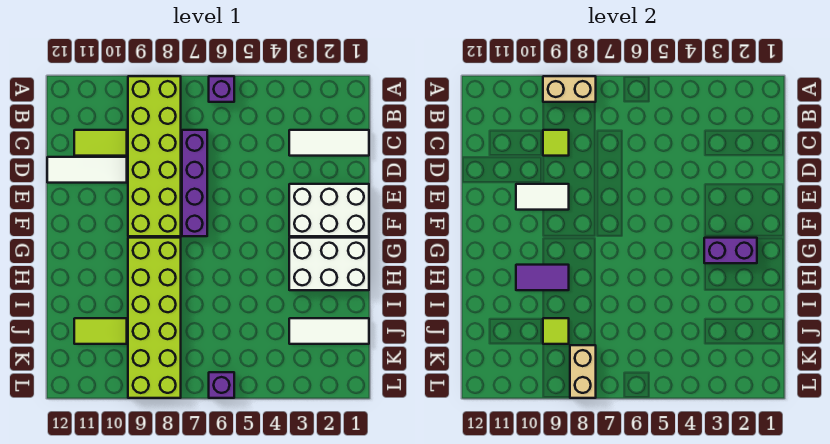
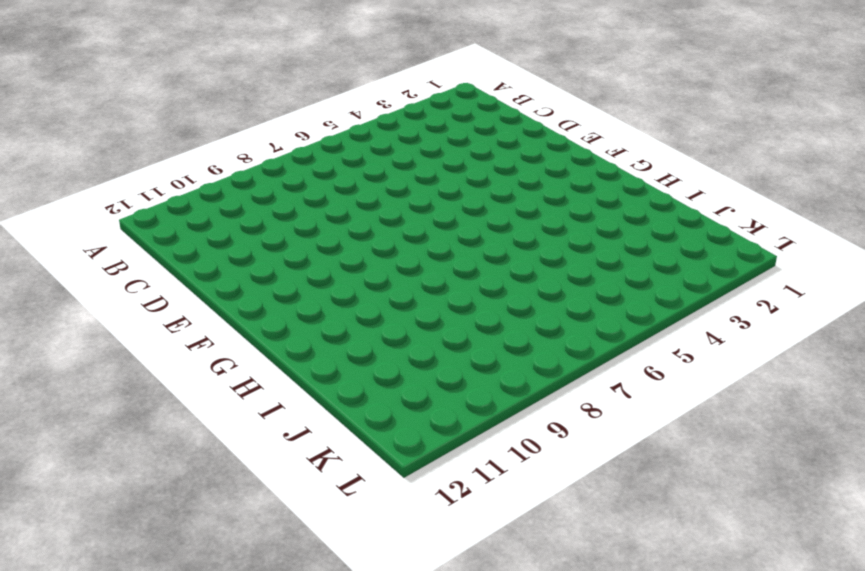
none -> purple brick A6 level 1
none -> lime brick A8:F9 level 1
none -> white tile C1:C3 level 1

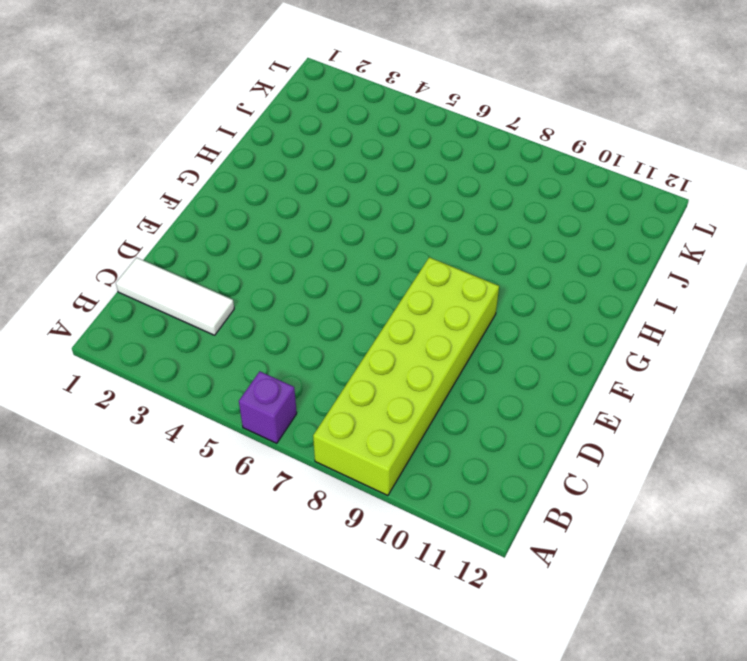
none -> purple brick C7:F7 level 1
none -> lime tile C10:C11 level 1
none -> white tile D10:D12 level 1

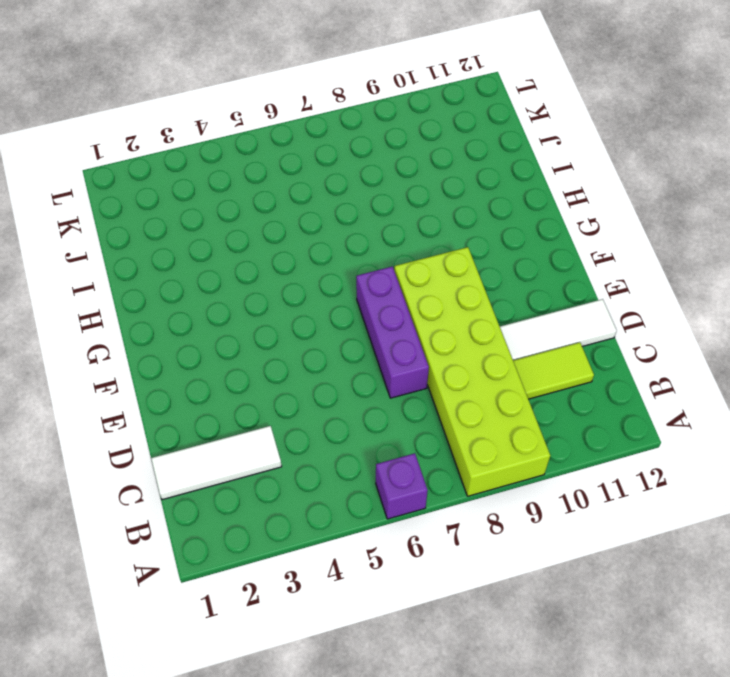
purple brick D7:F7 level 1 -> purple brick C7:F7 level 1
none -> white brick E1:F3 level 1
none -> white brick G1:H3 level 1
none -> lime brick G8:L9 level 1

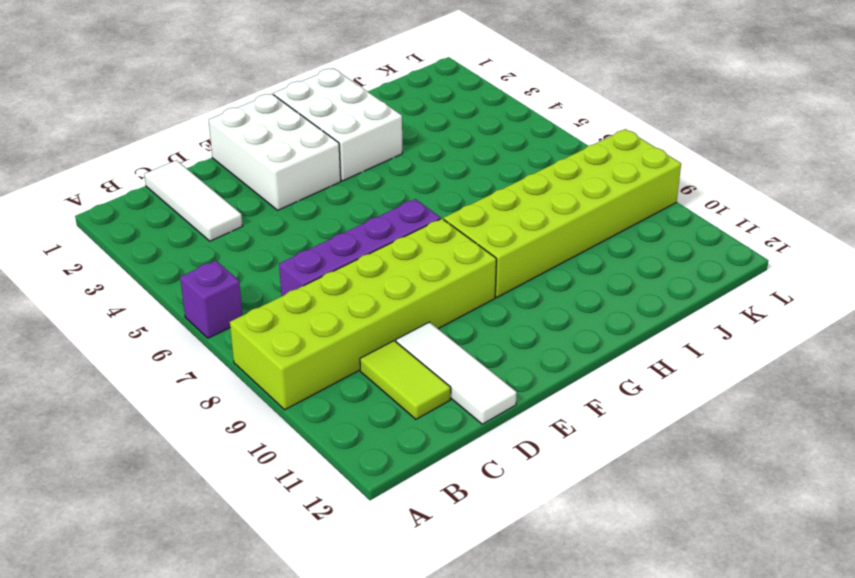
none -> white tile J1:J3 level 1
none -> lime tile J10:J11 level 1
none -> purple brick L6 level 1

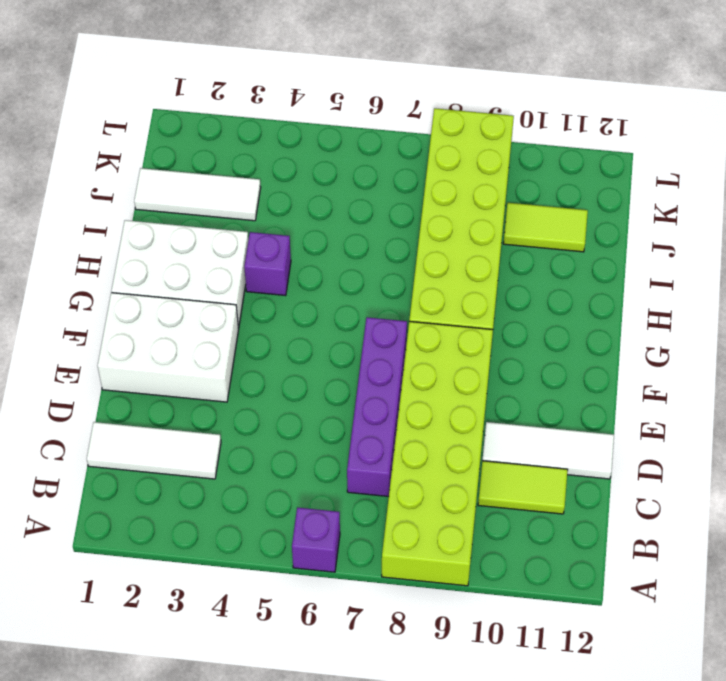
purple brick H4 level 1 -> purple brick L6 level 1
none -> tan brick A8:A9 level 2
none -> lime tile C9 level 2
none -> white tile E9:E10 level 2

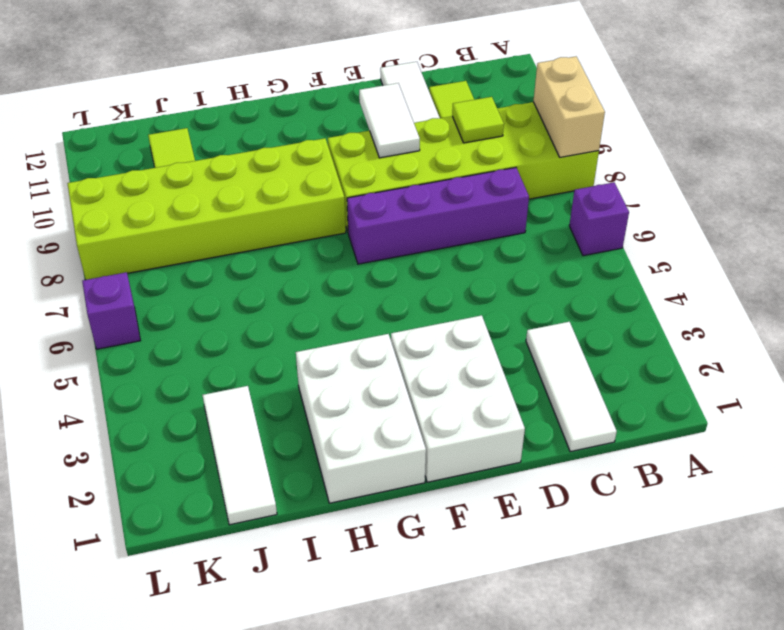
none -> purple brick G2:G3 level 2
none -> purple tile H9:H10 level 2
none -> lime tile J9 level 2

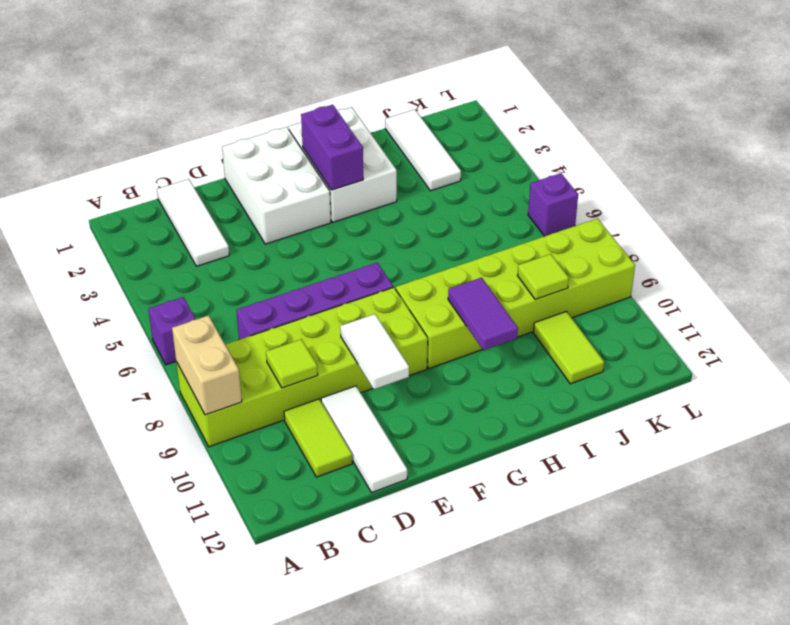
none -> tan brick K8:L8 level 2

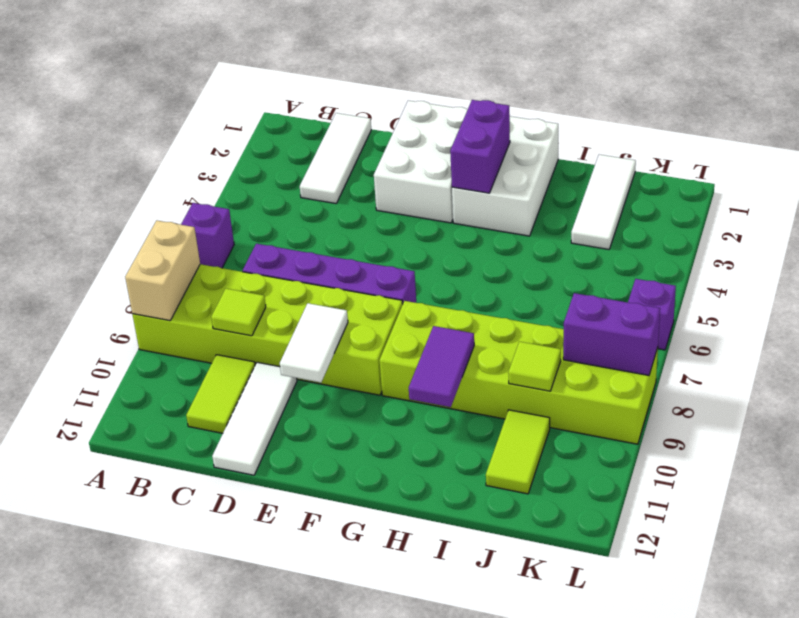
purple brick K8:L8 level 2 -> tan brick K8:L8 level 2

